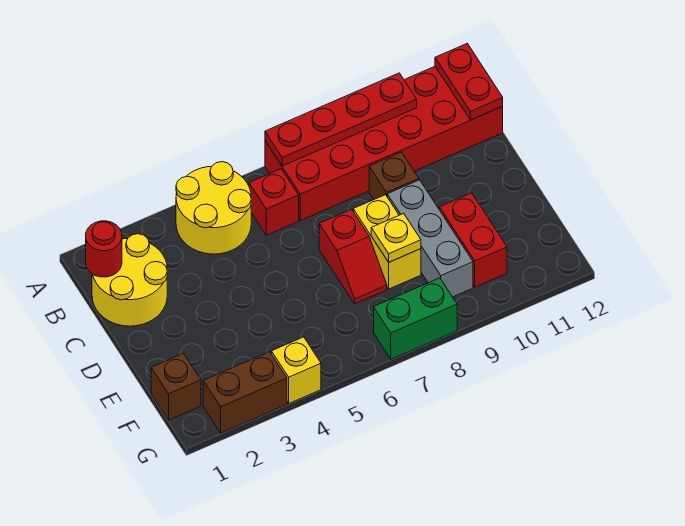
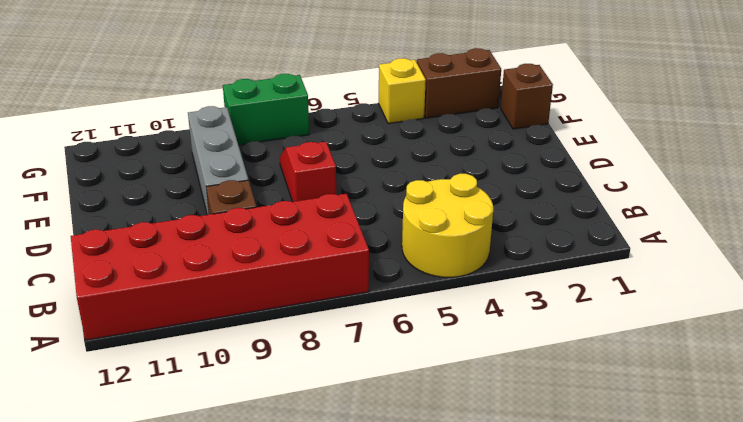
none -> yellow round brick B1:C2 level 1
none -> red brick B6 level 1
none -> yellow brick D8:E8 level 1

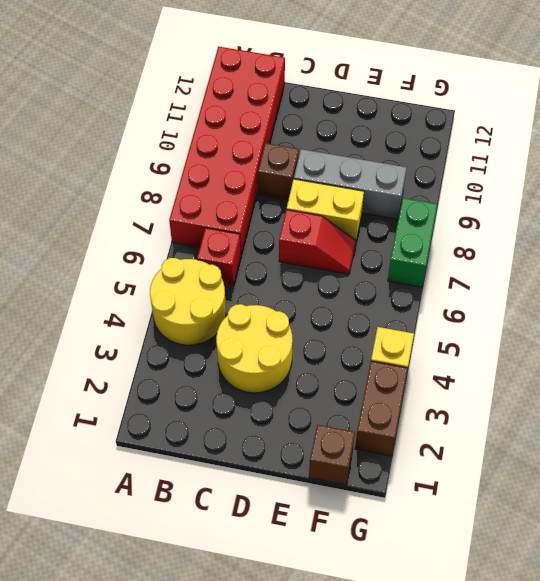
yellow round brick C3:D4 level 1 -> yellow round brick B1:C2 level 1
none -> red brick E10:F10 level 1
none -> red plate A7:A10 level 2
none -> red plate A12:B12 level 2

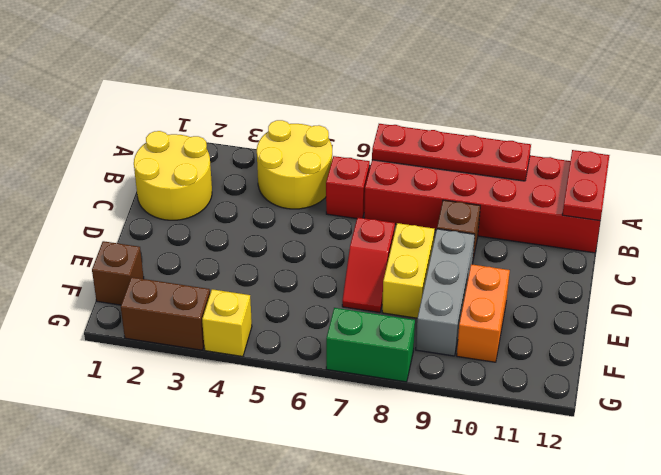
orange brick E10:F10 level 1 -> red brick E10:F10 level 1
none -> red round brick B1 level 2
none -> yellow plate E8 level 2

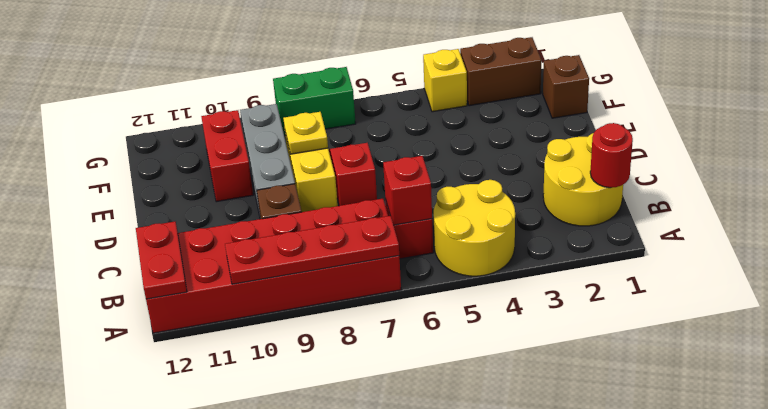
red brick B6 level 2 -> none

